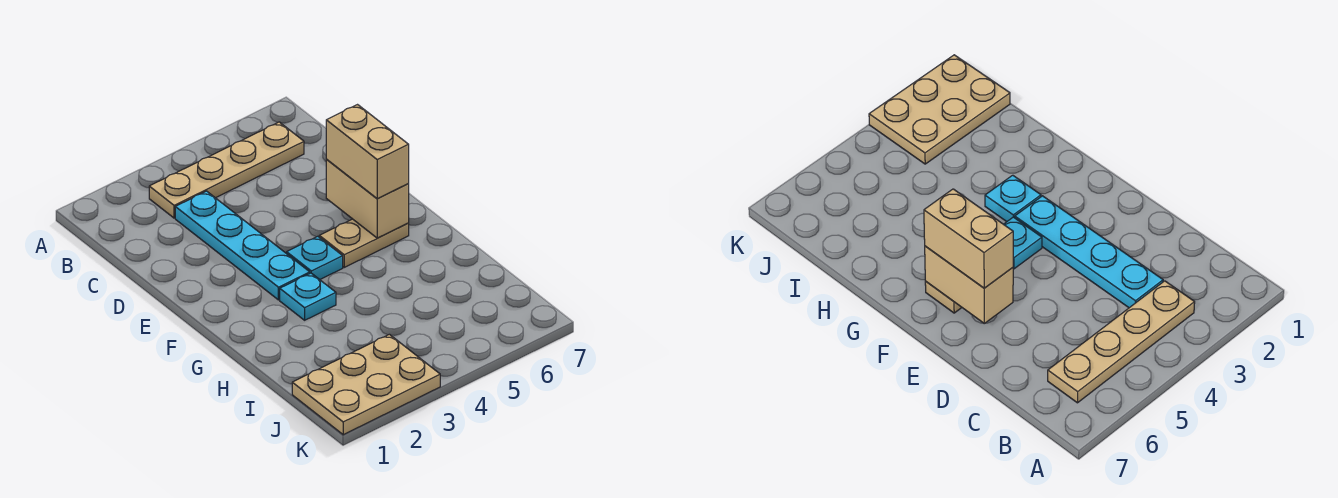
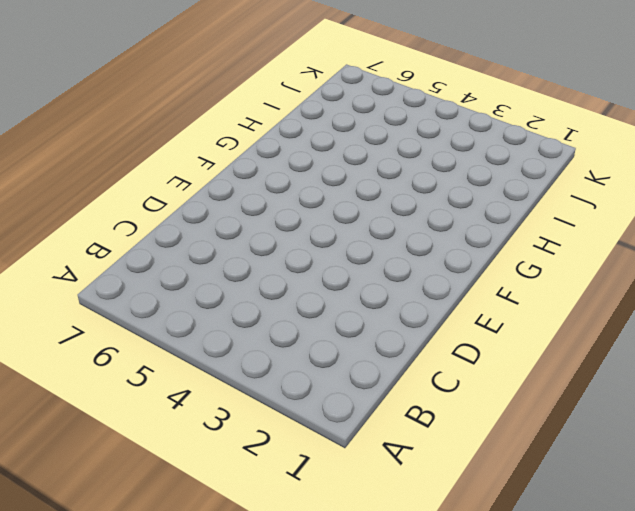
none -> tan plate B3:B6 level 1
none -> cyan plate C3:F3 level 1

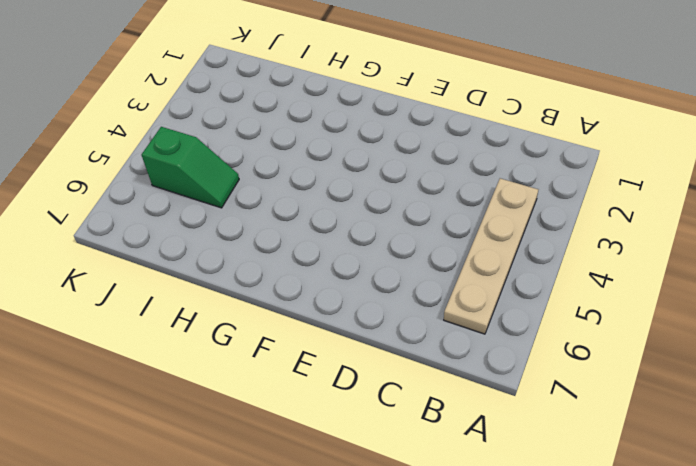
green slope I5:J5 level 1 top J -> none
none -> cyan plate C3:F3 level 1
none -> cyan plate F4 level 1

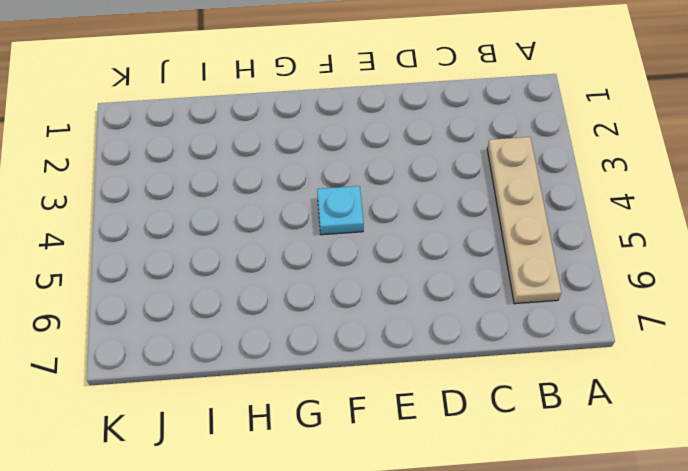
none -> cyan plate C3:F3 level 1
none -> tan plate F5:F6 level 1

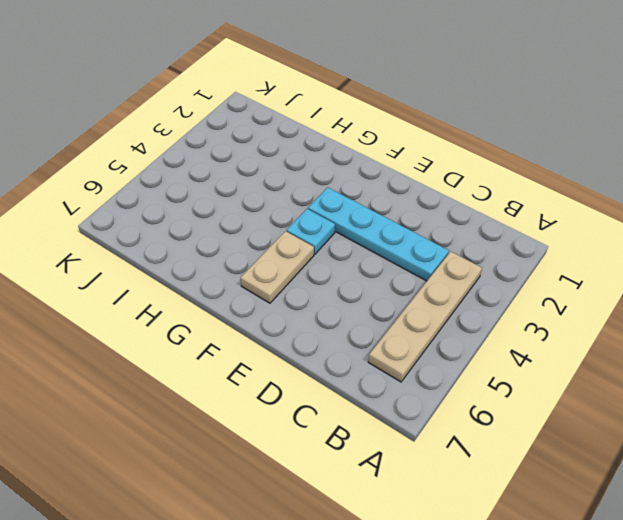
none -> cyan plate G3 level 1
none -> tan plate J1:K3 level 1

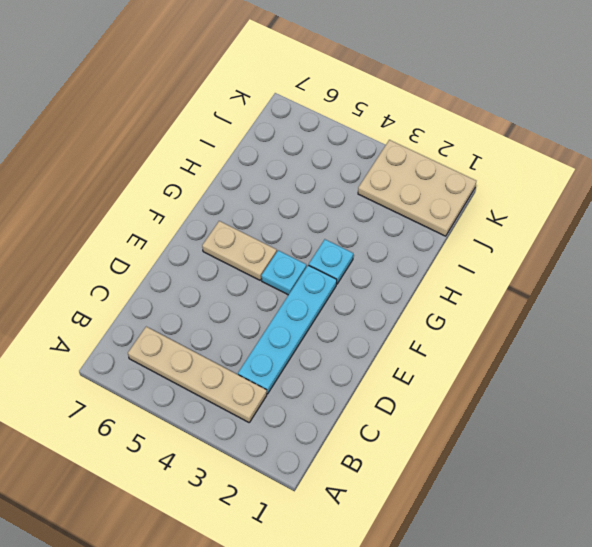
none -> tan brick E6:F6 level 2
none -> tan brick E6:F6 level 3

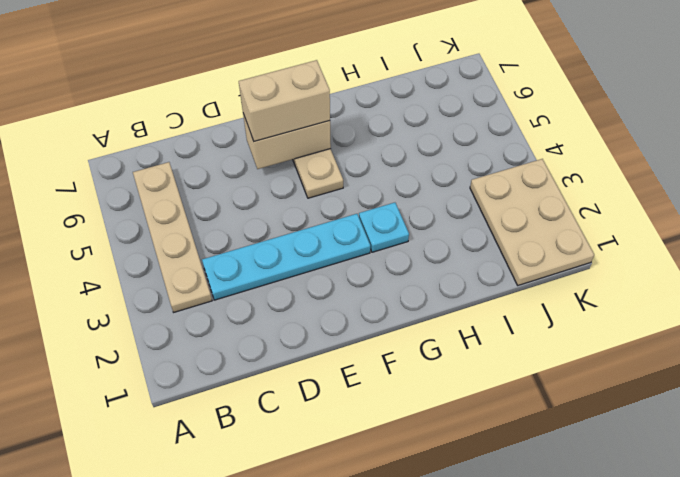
none -> cyan plate F4 level 1

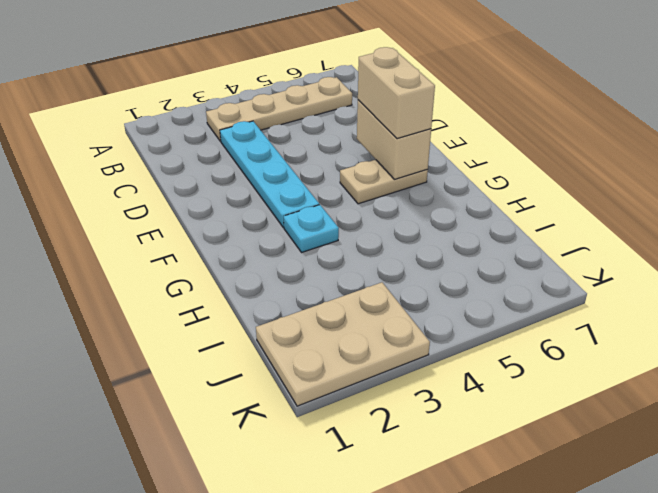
none -> cyan plate F4 level 1

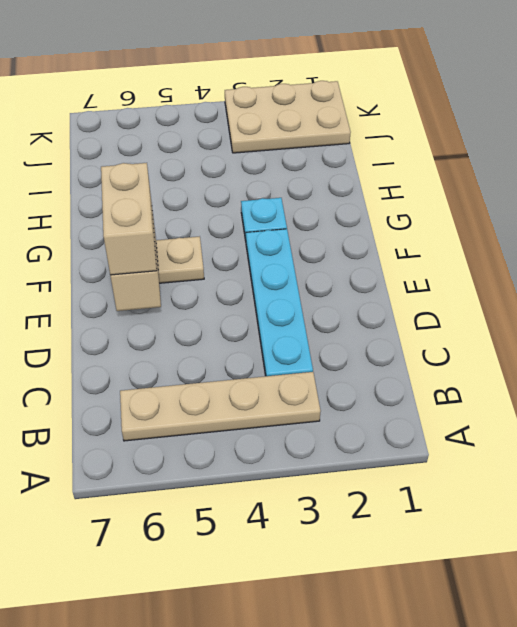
none -> cyan plate F4 level 1

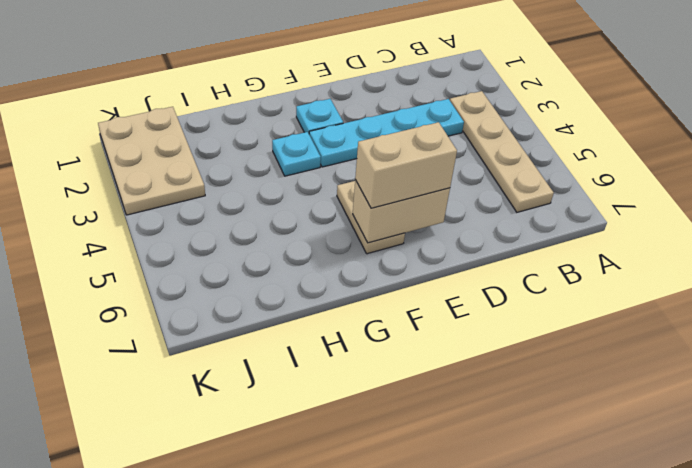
cyan plate F2 level 1 -> cyan plate F4 level 1

